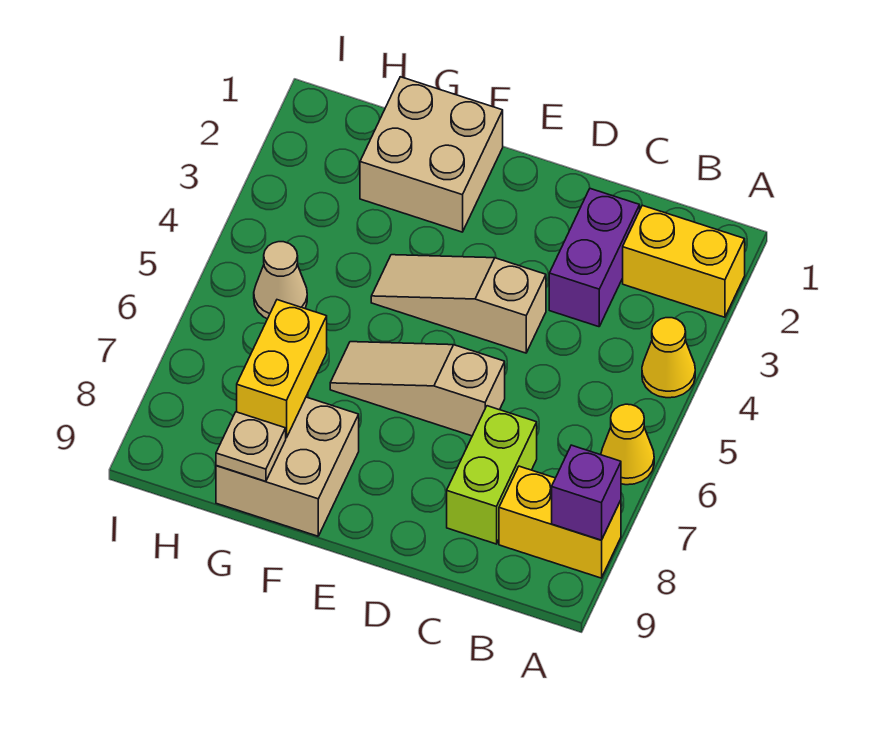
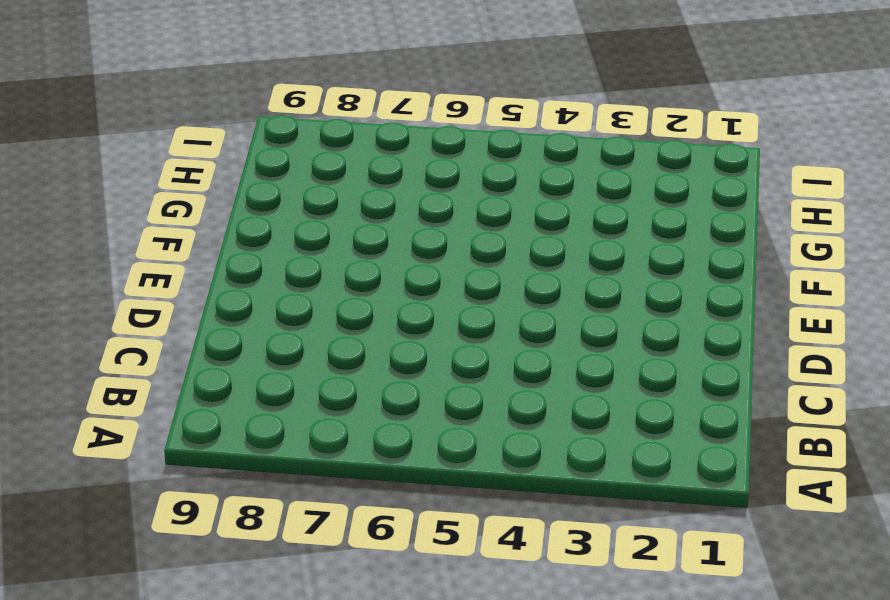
none -> yellow brick A2:B2 level 1
none -> yellow cone A4 level 1
none -> yellow cone A6 level 1

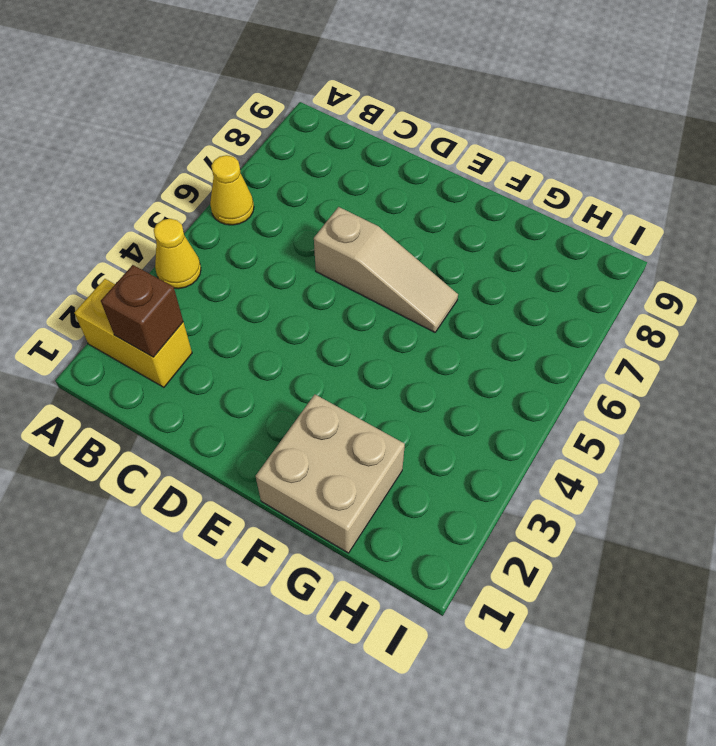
brown brick B2 level 2 -> none
none -> yellow brick A8:B8 level 1
none -> purple brick C2:C3 level 1
none -> lime brick C7:C8 level 1

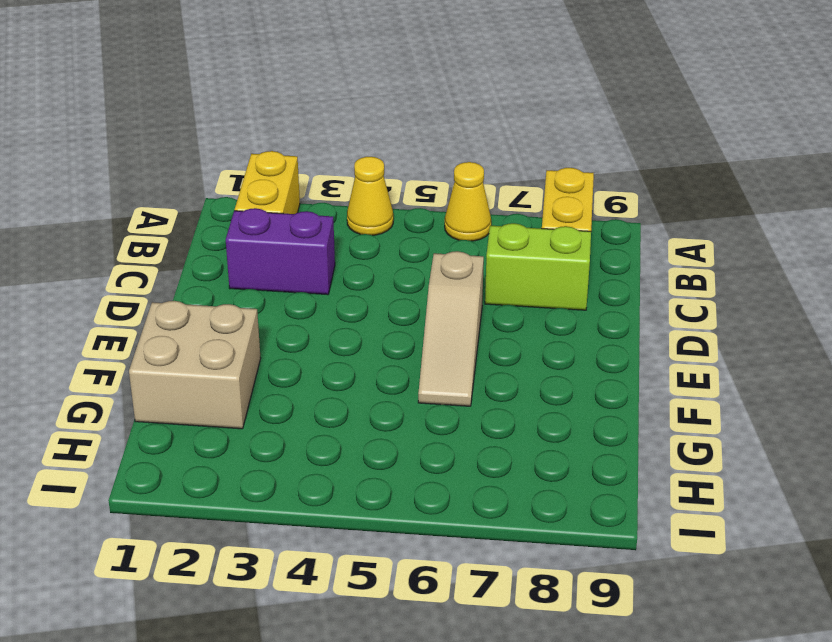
none -> tan slope D4:F4 level 1 top D
none -> tan brick F8:G9 level 1
none -> tan cone H5 level 1

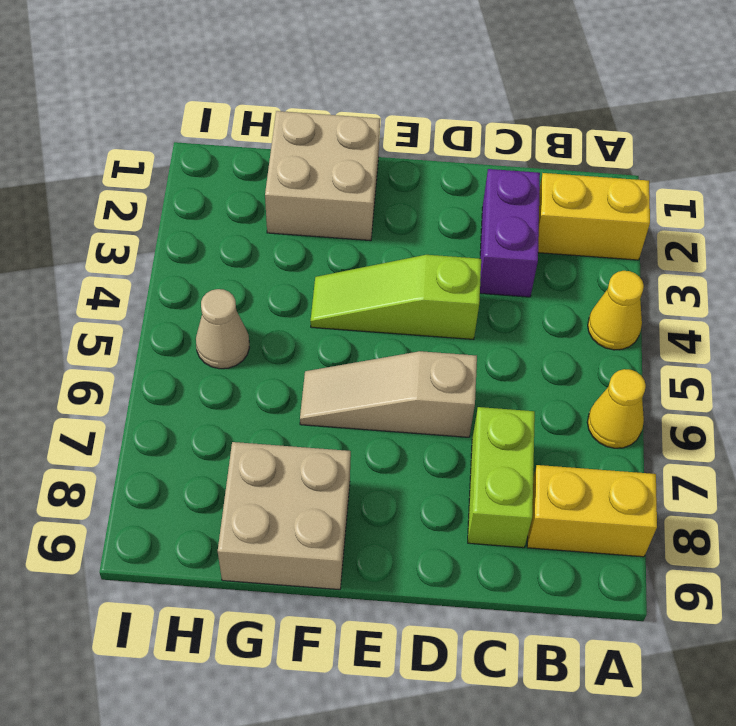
lime slope D4:F4 level 1 top D -> tan slope D4:F4 level 1 top D
none -> purple brick A8 level 2
none -> yellow brick G7:G8 level 2
none -> tan plate G9 level 2

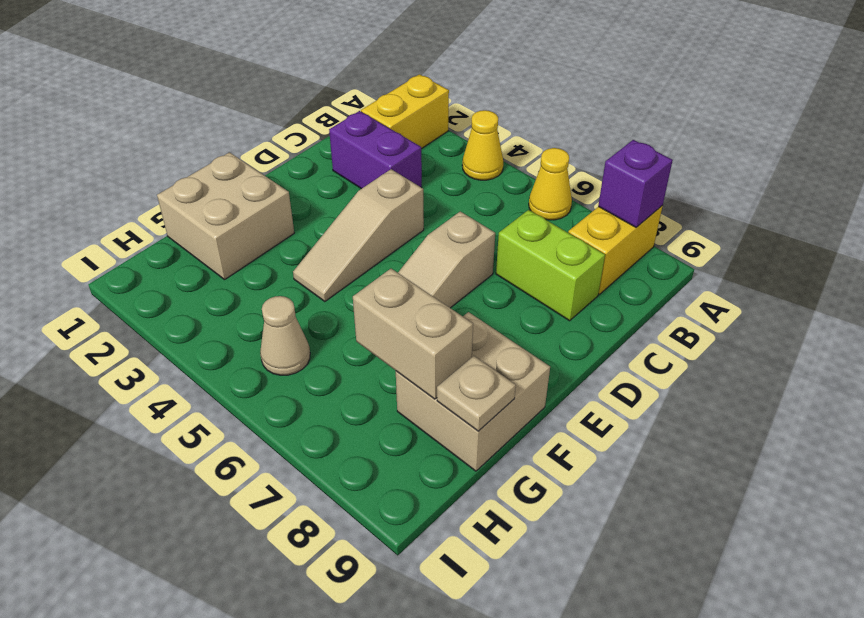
tan brick G7:G8 level 2 -> yellow brick G7:G8 level 2

